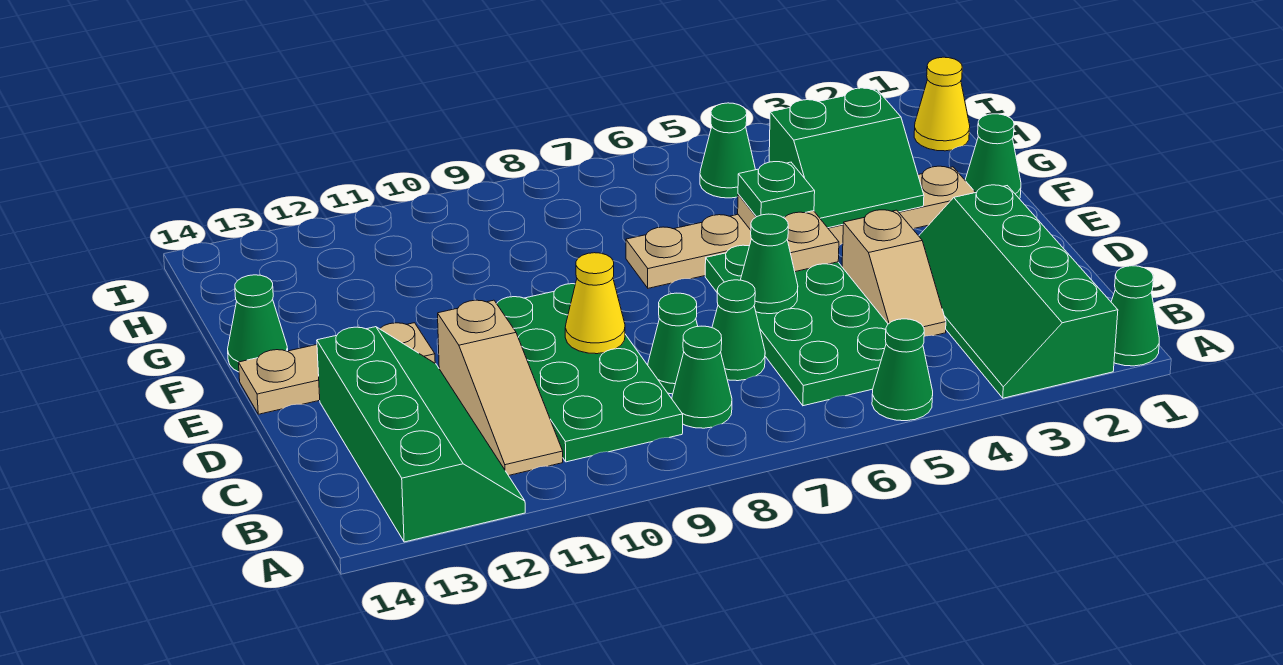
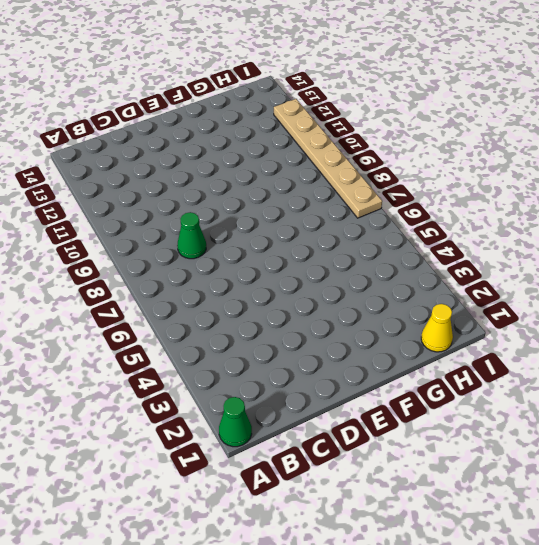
tan plate I7:I12 level 1 -> tan plate F2:F7 level 1
none -> green slope A2:D3 level 1 top 2
none -> green cone A5 level 1
none -> green slope A12:D13 level 1 top 13

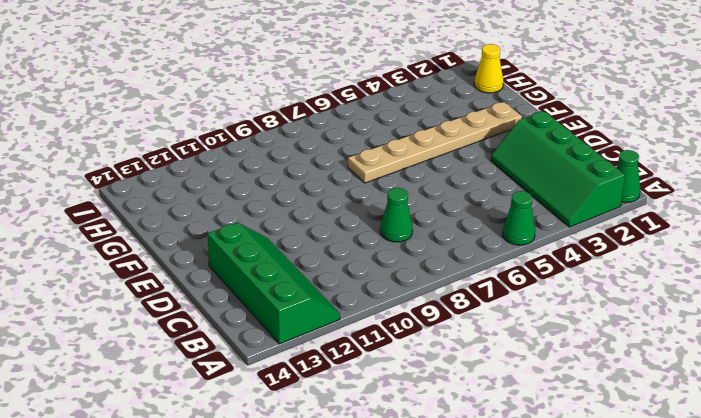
none -> green plate B5:E6 level 1
none -> green cone B8 level 1
none -> green plate B9:E10 level 1

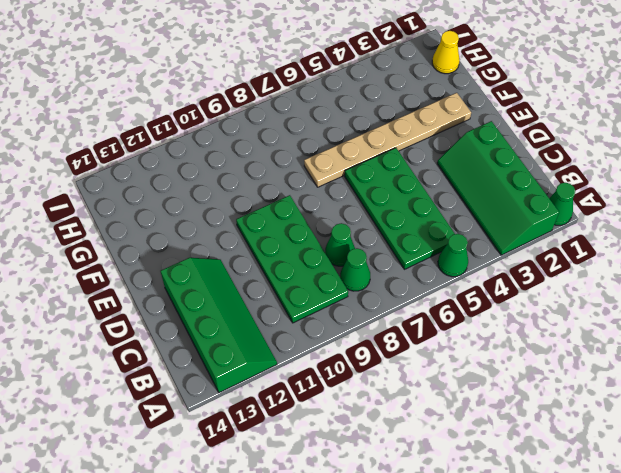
none -> tan slope B11:D11 level 1 top D
none -> tan slope C4:D4 level 1 top D
none -> green cone C7 level 1

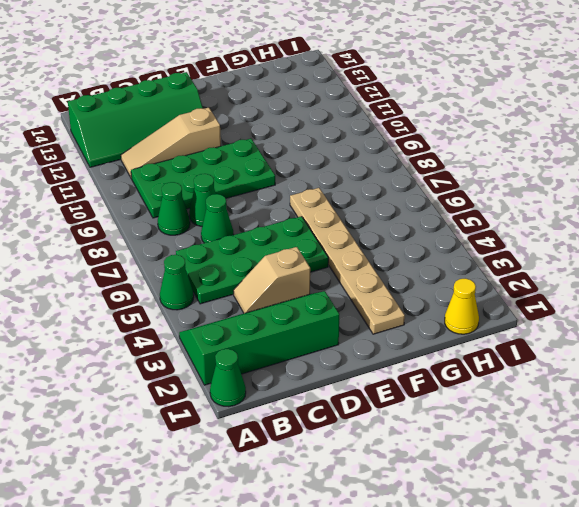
none -> tan plate E12:E14 level 1
none -> green cone F1 level 1
none -> green cone F14 level 1

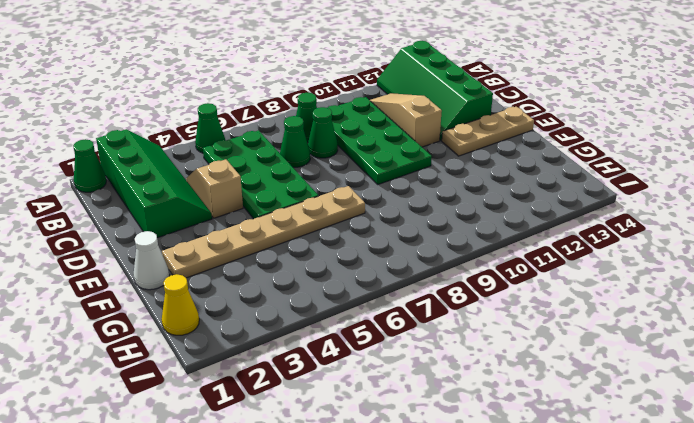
white cone F1 level 1 -> green cone F1 level 1
none -> green cone F14 level 1
none -> green cone H5 level 1
none -> green cone D6 level 2

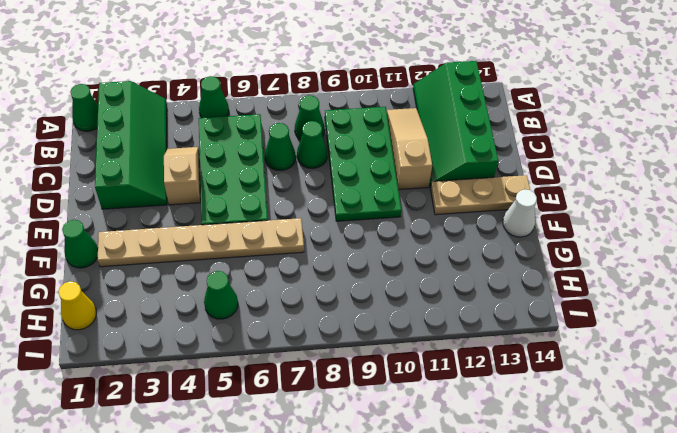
white cone F14 level 1 -> green cone F14 level 1
none -> green cone D6 level 2
none -> yellow cone D9 level 2
none -> tan plate E5:F5 level 2

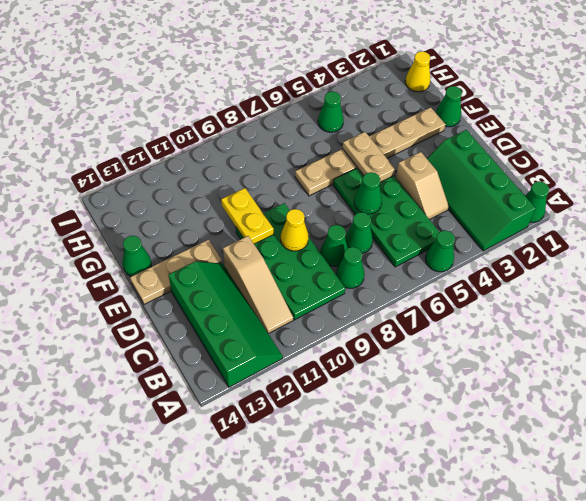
yellow plate E10:F10 level 2 -> none
none -> green slope F3:G4 level 2 top G
none -> green plate F5 level 3

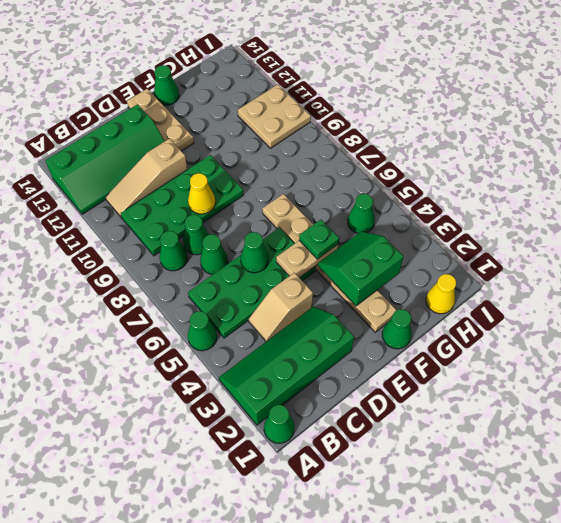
green slope F3:G4 level 2 top 3 -> green slope F3:G4 level 2 top G
tan plate H10:I11 level 1 -> none

